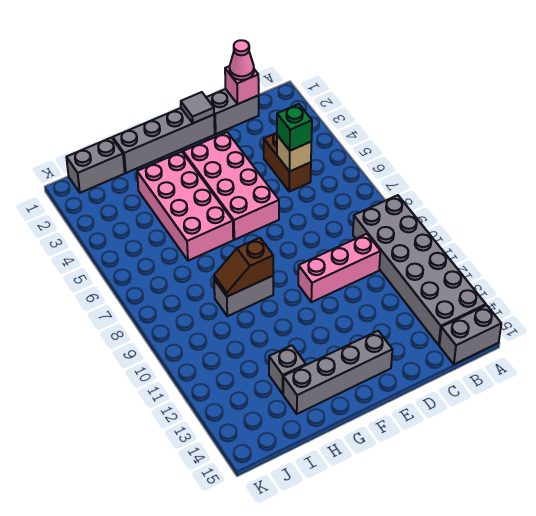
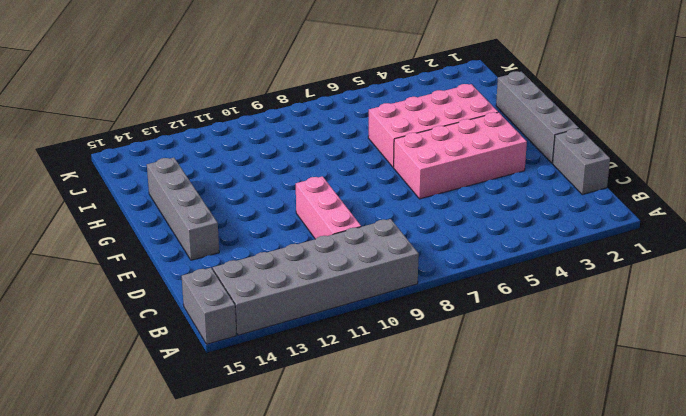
none -> brown brick C4:C5 level 1
none -> grey brick G9:H9 level 1
none -> grey brick H13 level 1

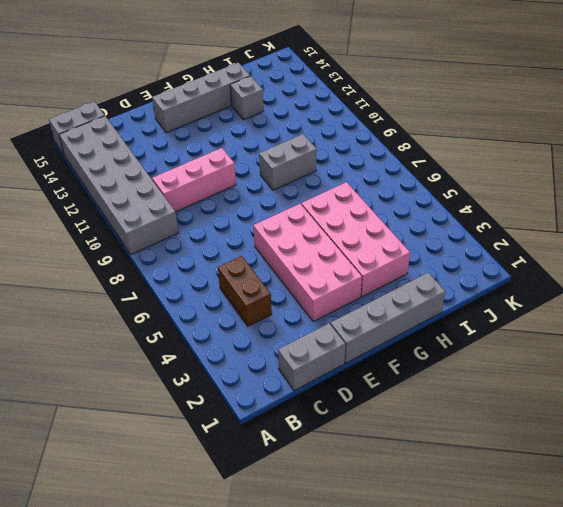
none -> grey brick I1:J1 level 1
none -> pink brick C1 level 2
none -> tan brick C5 level 2

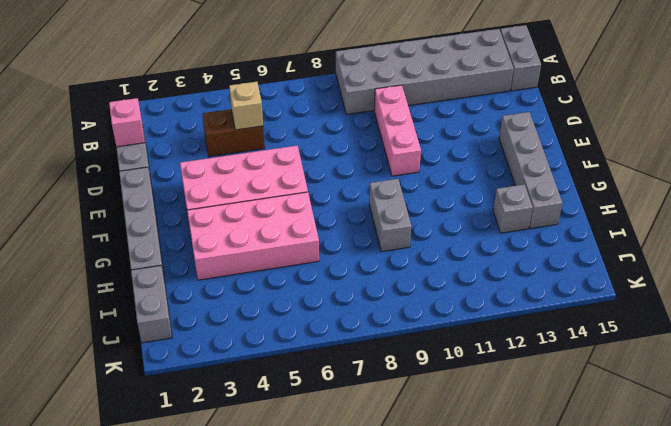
none -> grey tile E1 level 2
none -> brown slope G9:H9 level 2 top G
none -> pink cone C1 level 3

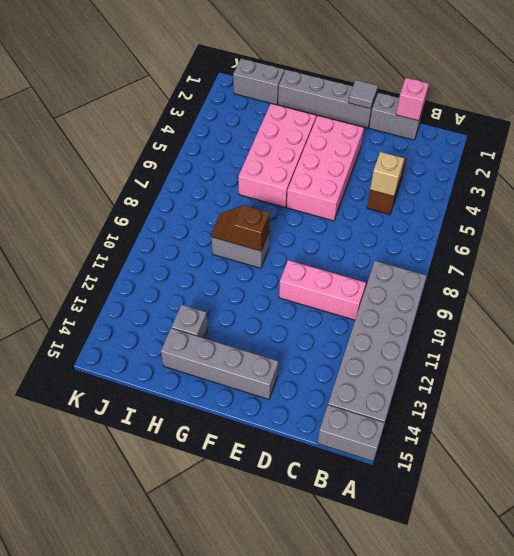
none -> pink cone C1 level 3
none -> green brick C5 level 3

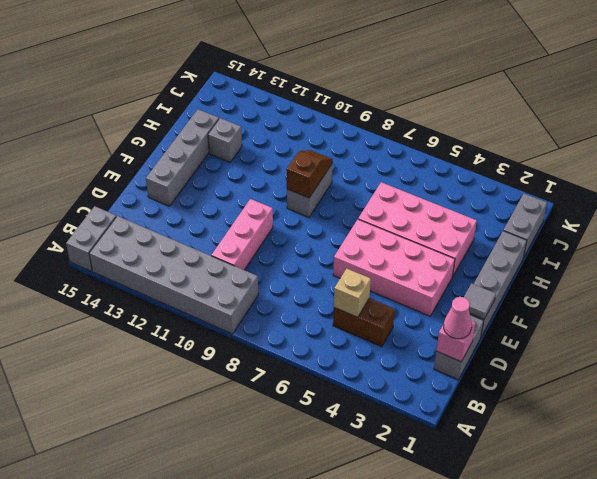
none -> green brick C5 level 3

